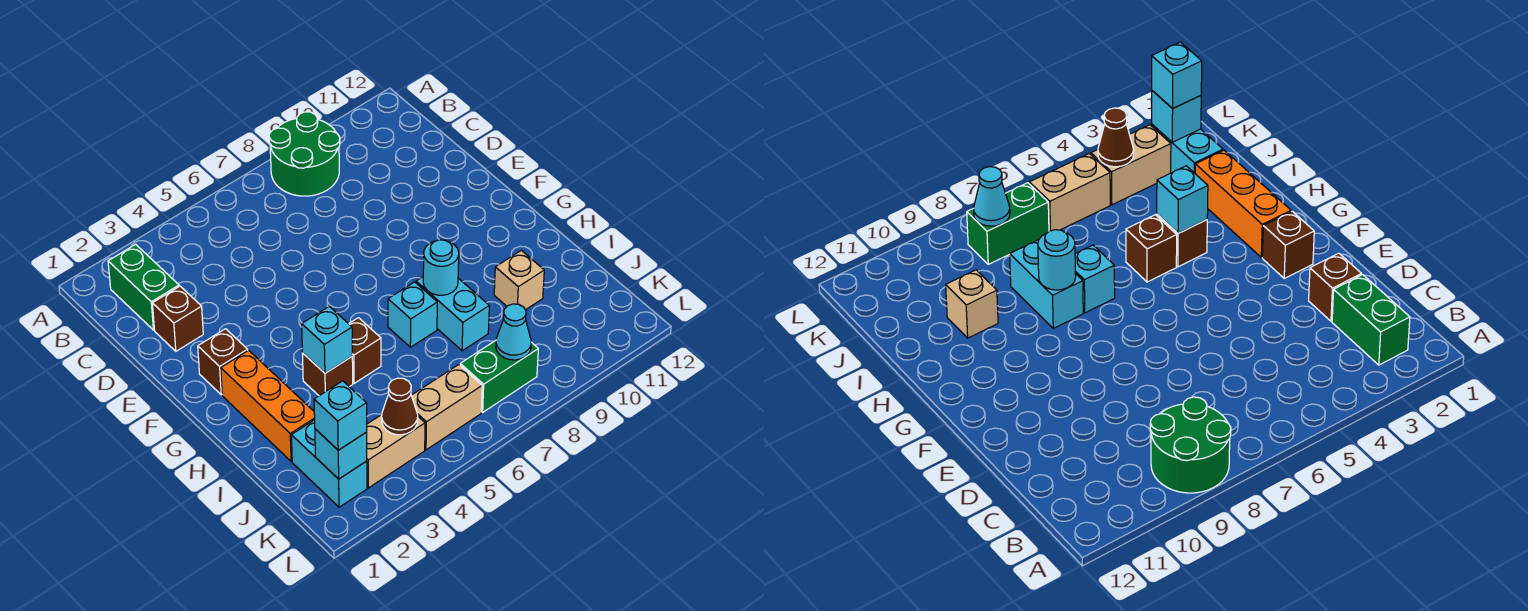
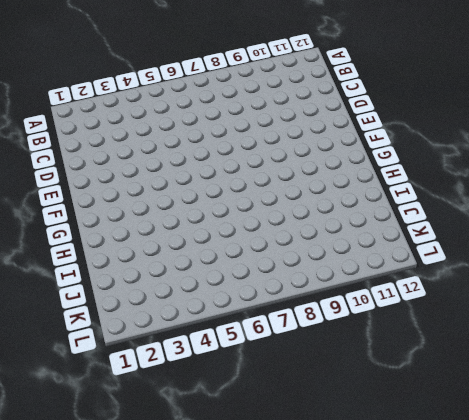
none -> green round brick A8:B9 level 1
none -> green brick B2:C2 level 1
none -> brown brick D2 level 1

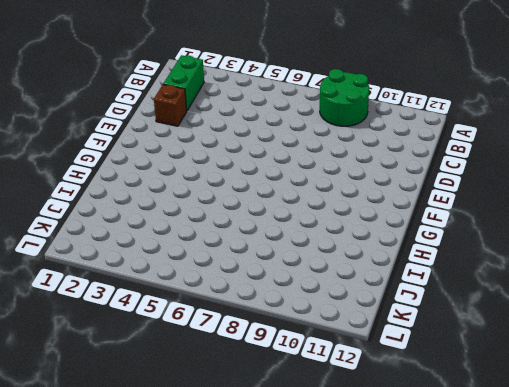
none -> brown brick F2 level 1
none -> orange brick G2:I2 level 1
none -> brown brick H4 level 1

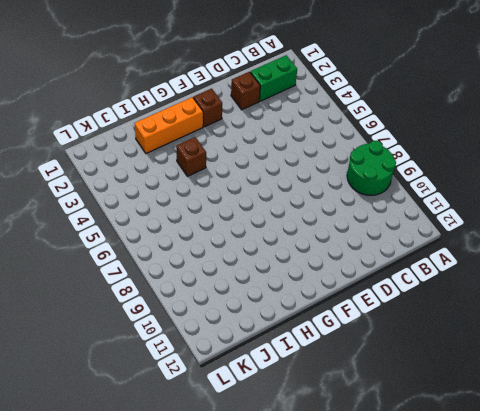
none -> brown brick H5 level 1
none -> cyan brick H7 level 1
none -> cyan brick H8:I8 level 1

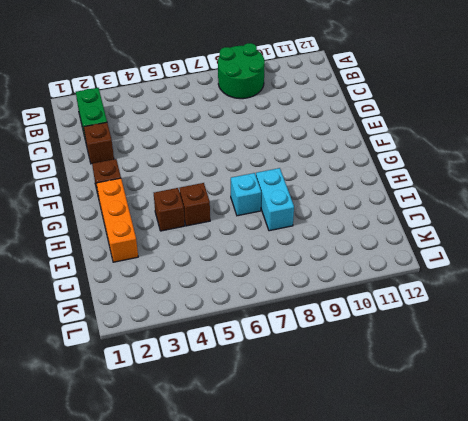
none -> tan brick I10 level 1
none -> cyan brick J2:K2 level 1
none -> tan brick K3:K4 level 1

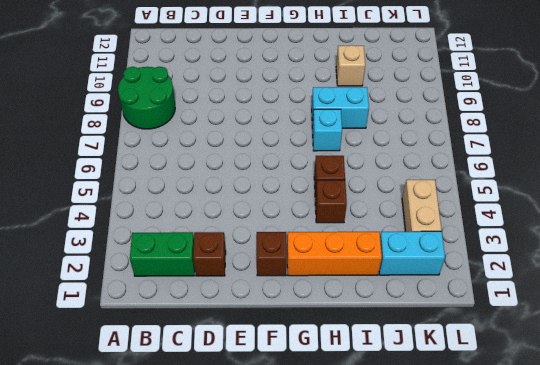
none -> tan brick K5:K6 level 1
none -> green brick K7:K8 level 1
none -> cyan brick H4 level 2

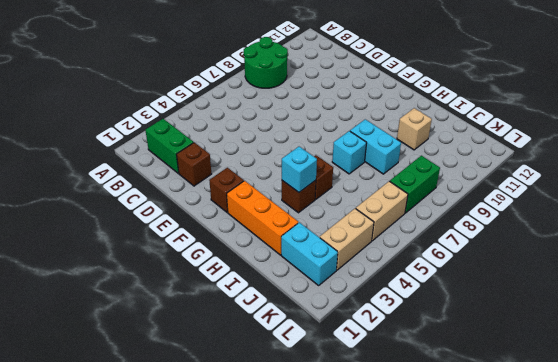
none -> cyan round brick H8 level 2
none -> cyan brick K2 level 2
none -> brown cone K4 level 2

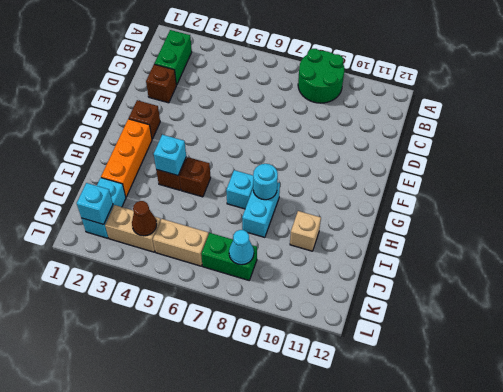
none -> cyan brick K2 level 3

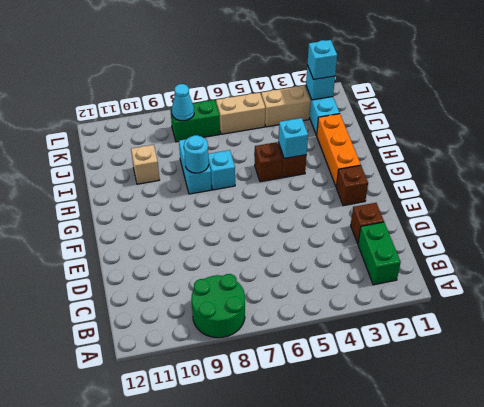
none -> brown cone K4 level 2

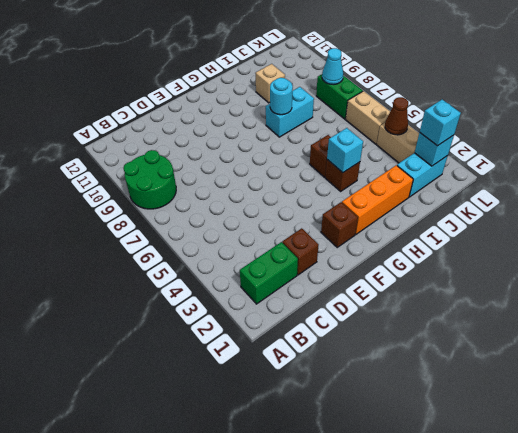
none -> cyan brick H7 level 1

